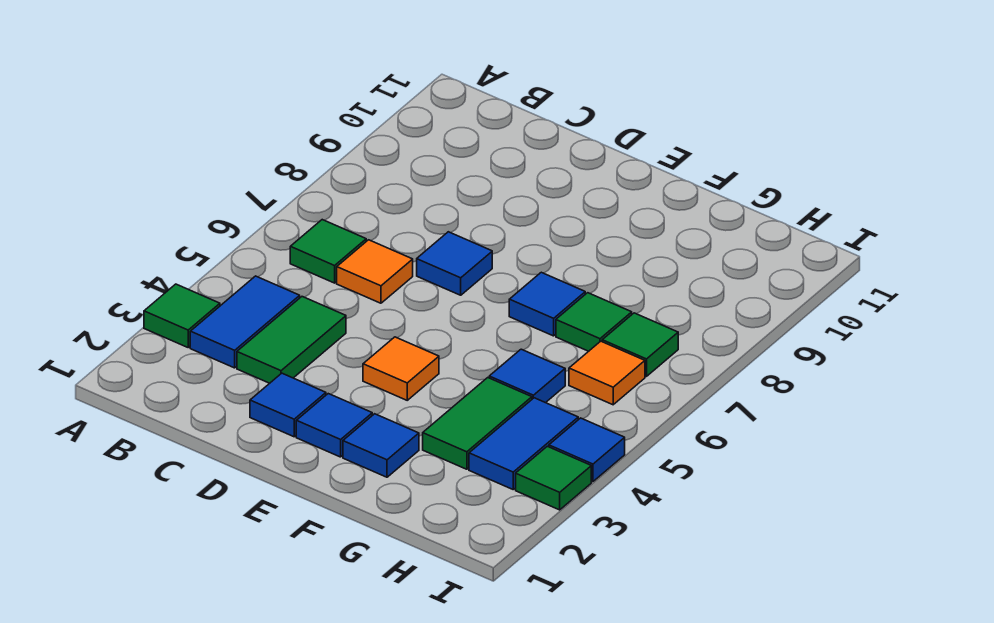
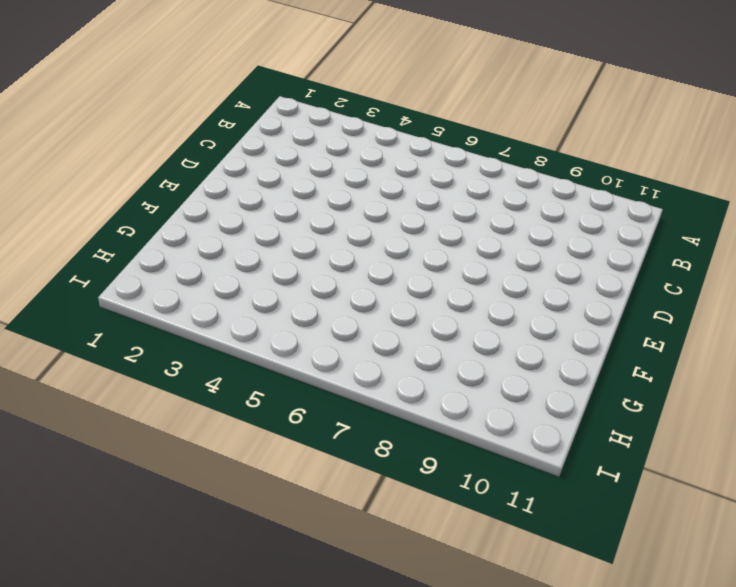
none -> green tile A3 level 1
none -> blue tile B3:B4 level 1
none -> green tile B6 level 1

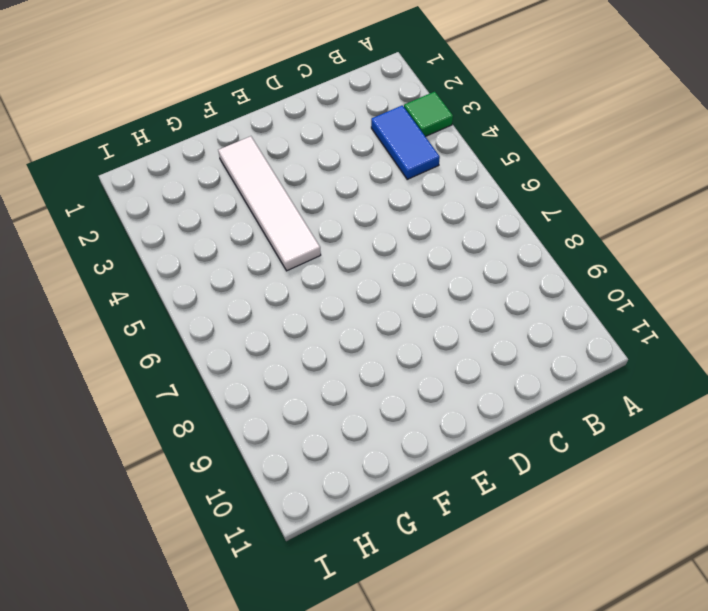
white tile F2:F5 level 1 -> blue tile F2 level 1
none -> green tile B6 level 1
none -> green tile C3:C4 level 1
none -> orange tile C6 level 1

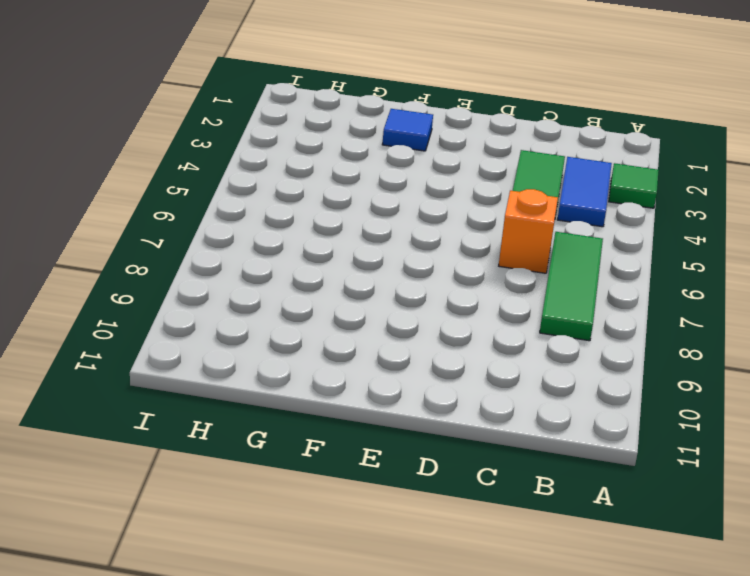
green tile B6:B8 level 1 -> green tile B6 level 1
orange brick C6 level 1 -> orange tile C6 level 1
none -> blue tile D2 level 1
none -> blue tile D7 level 1
none -> blue tile E2 level 1

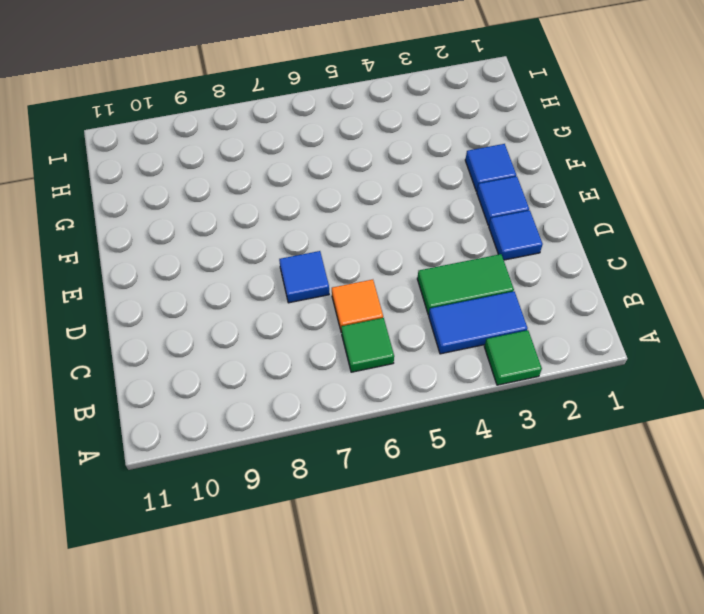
none -> orange tile E4 level 1
none -> blue tile F7 level 1
none -> green tile G3:G4 level 1

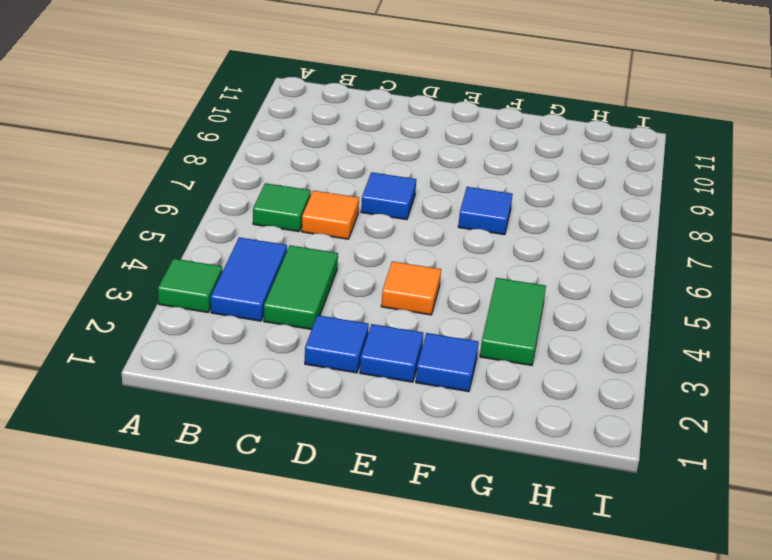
none -> blue tile G5 level 1
none -> green tile G7 level 1
none -> blue tile H3:H4 level 1

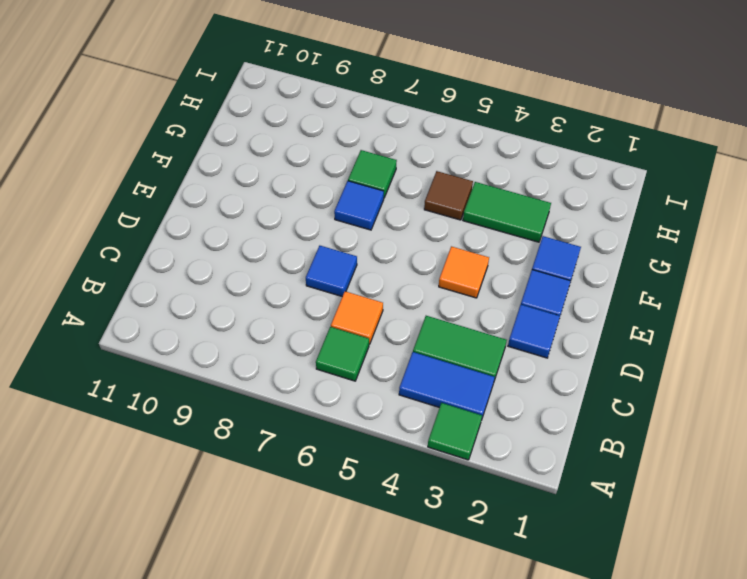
brown tile G5 level 1 -> blue tile G5 level 1
none -> blue tile H3:H4 level 1
none -> orange tile H6 level 1
none -> green tile H7 level 1

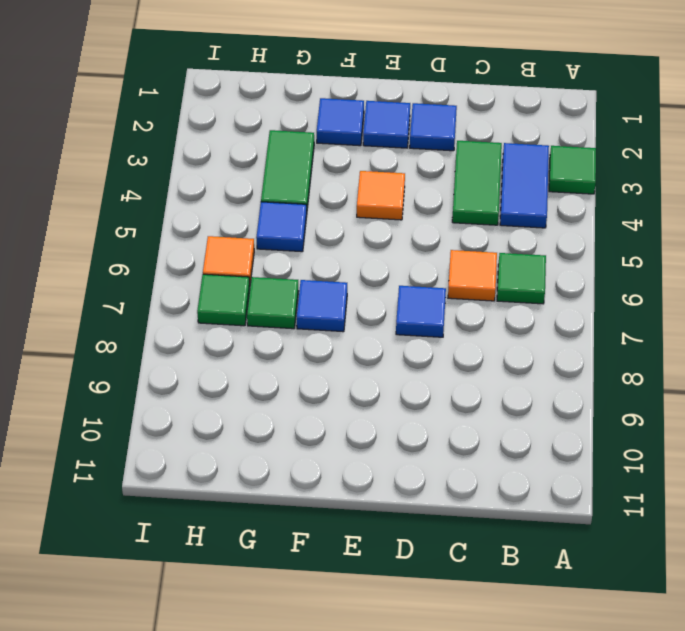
none -> blue tile H3:H4 level 1
none -> green tile I3 level 1
none -> blue tile I4 level 1

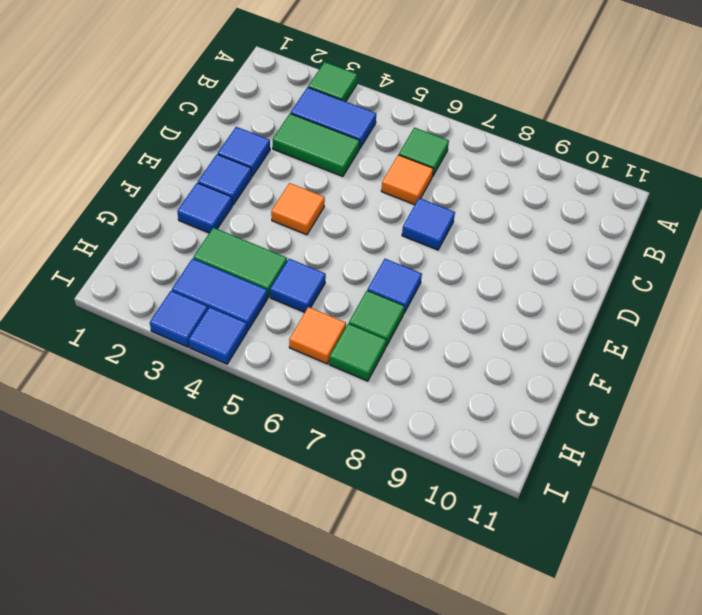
blue tile I3 level 1 -> green tile I3 level 1

